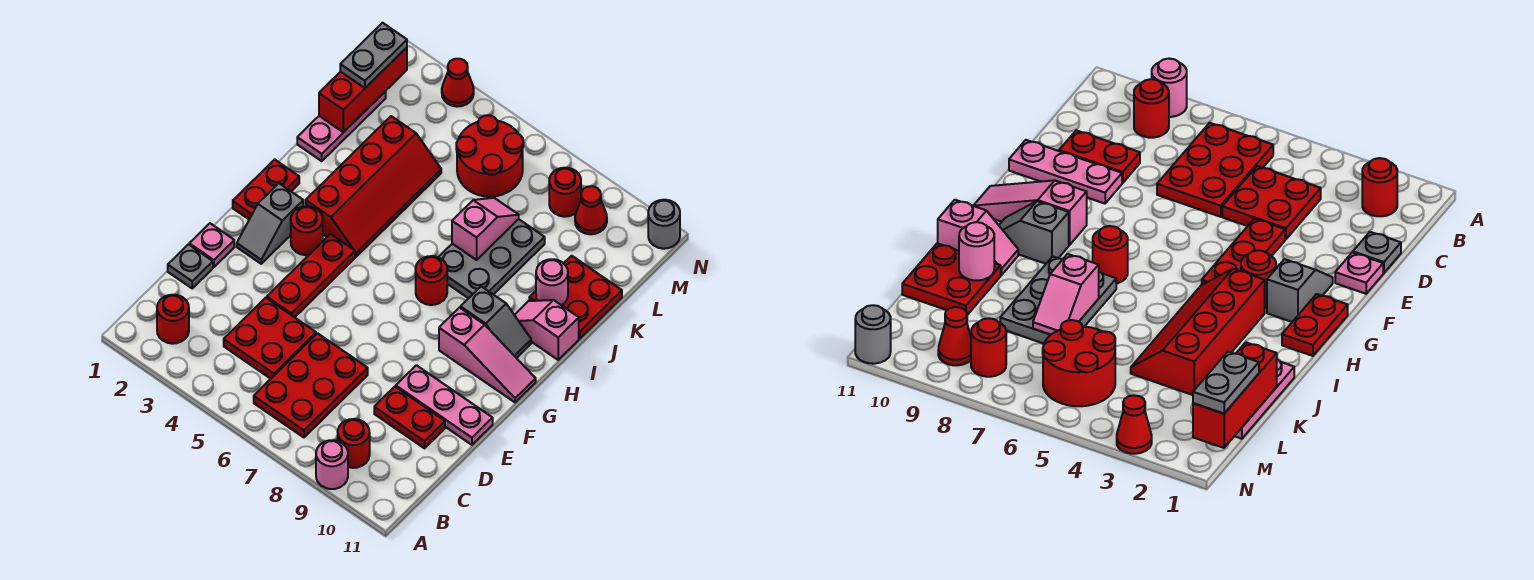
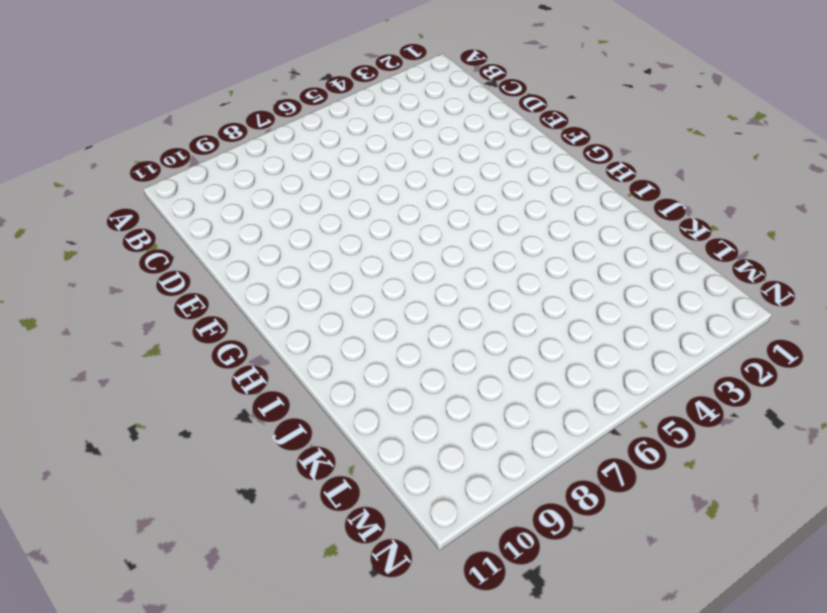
none -> pink round brick A9 level 1
none -> red round brick B2 level 1
none -> red plate B6:D7 level 1
none -> red round brick B9 level 1

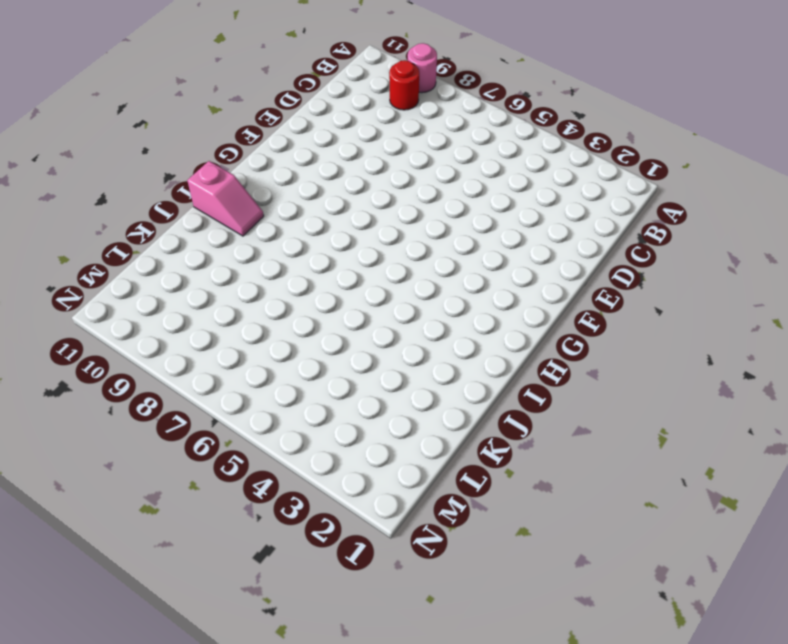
none -> red round brick B2 level 1
none -> red plate B6:D7 level 1
none -> red plate C4:D5 level 1
none -> grey plate D1 level 1

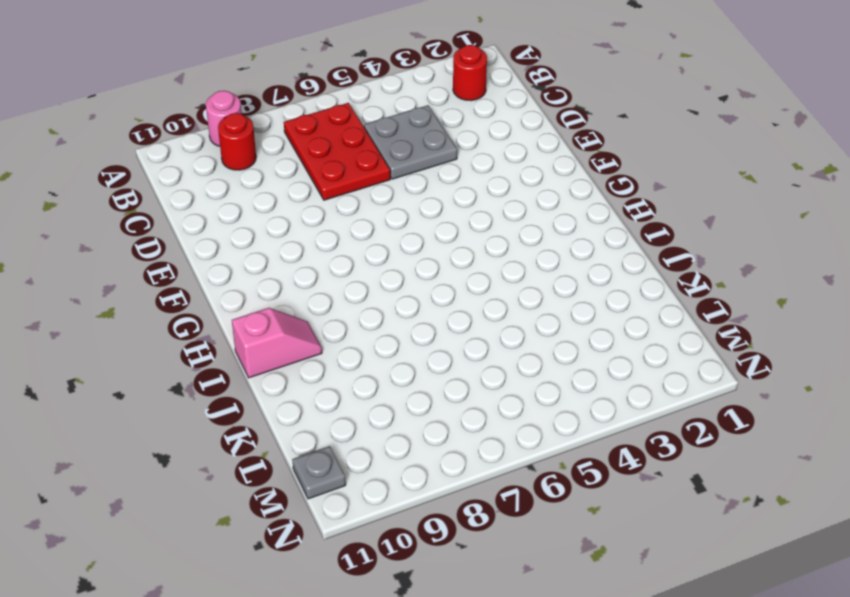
grey plate C4:D5 level 1 -> red plate C4:D5 level 1
grey plate M11 level 1 -> grey plate D1 level 1
none -> red plate D9:D10 level 1
none -> pink plate E1 level 1
none -> red plate E4:G4 level 1
none -> pink plate E9:E11 level 1

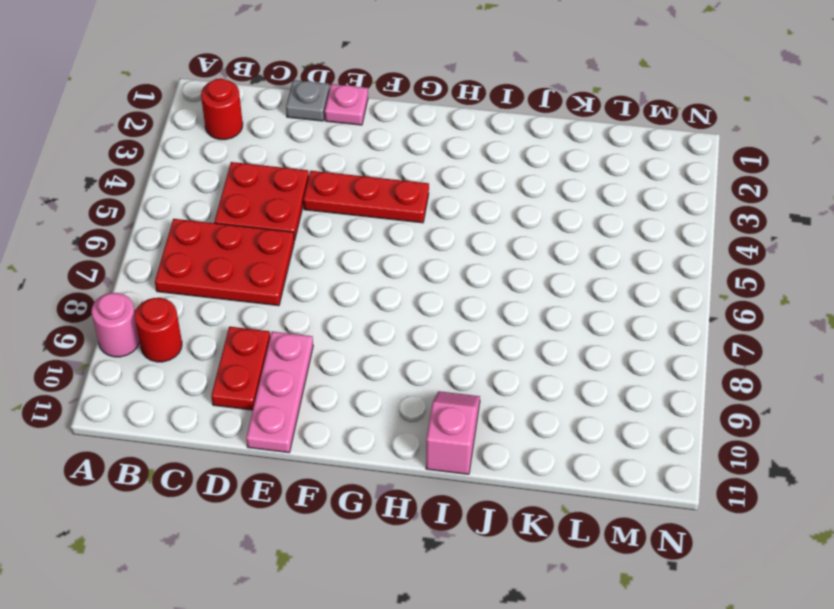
none -> grey slope F2:G2 level 1 top G
none -> red plate G1:H1 level 1
none -> red round brick G3 level 1
none -> pink slope G9:G11 level 1 top 9

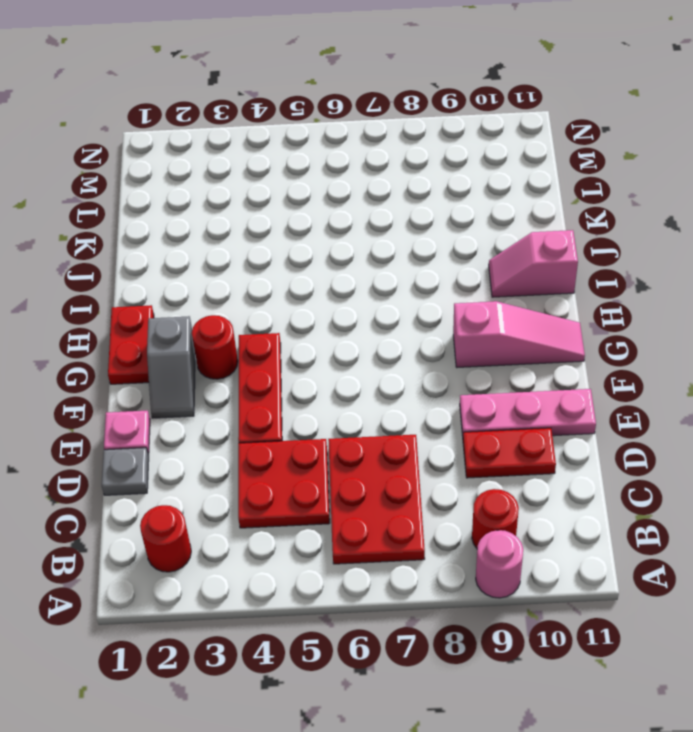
none -> red slope H3:K4 level 1 top 3
none -> red round brick H7 level 1
none -> grey slope H9:H10 level 1 top 9
none -> grey plate I7:K8 level 1

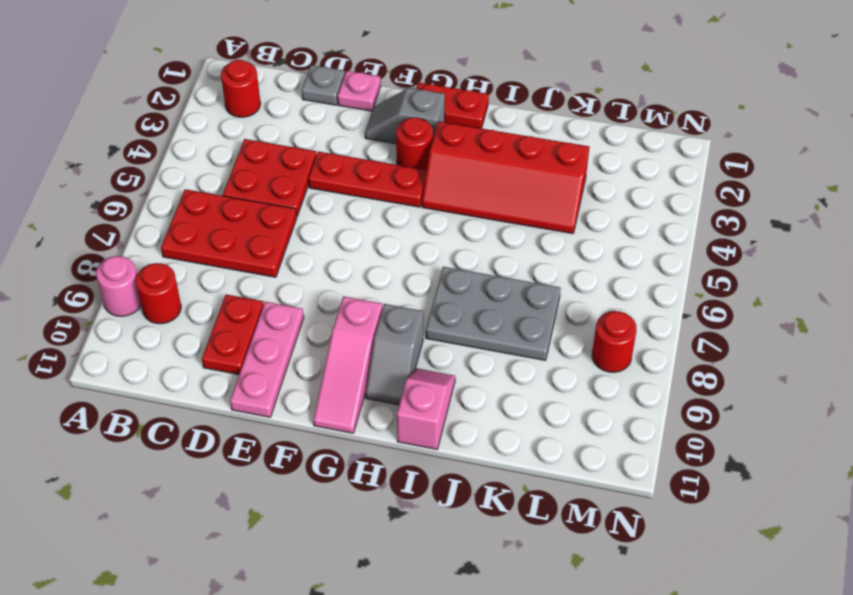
none -> red round brick H7 level 1
none -> pink plate J1:L1 level 1
none -> red plate J10:K11 level 1
none -> red round brick L5:M6 level 1

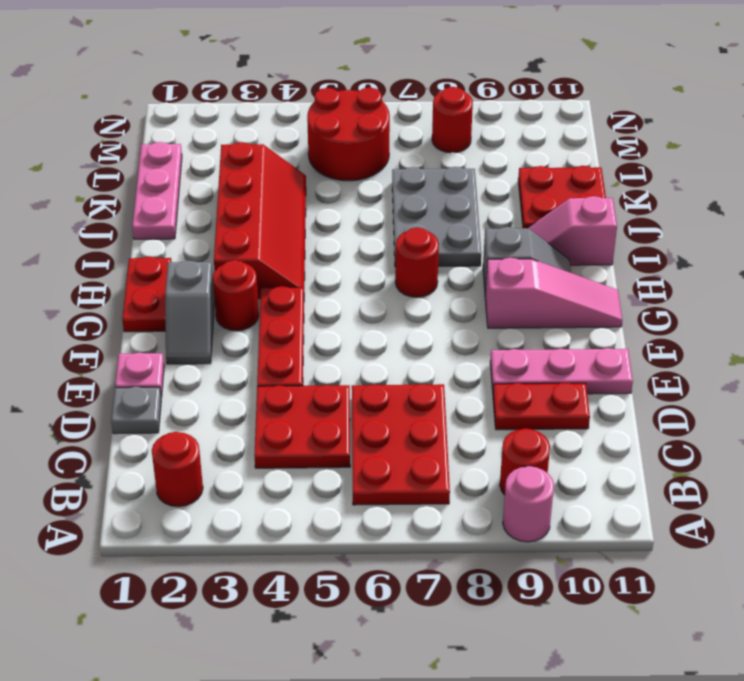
none -> red cone M9 level 1
none -> red cone N3 level 1
none -> grey round brick N11 level 1
none -> pink slope J7:K7 level 2 top J

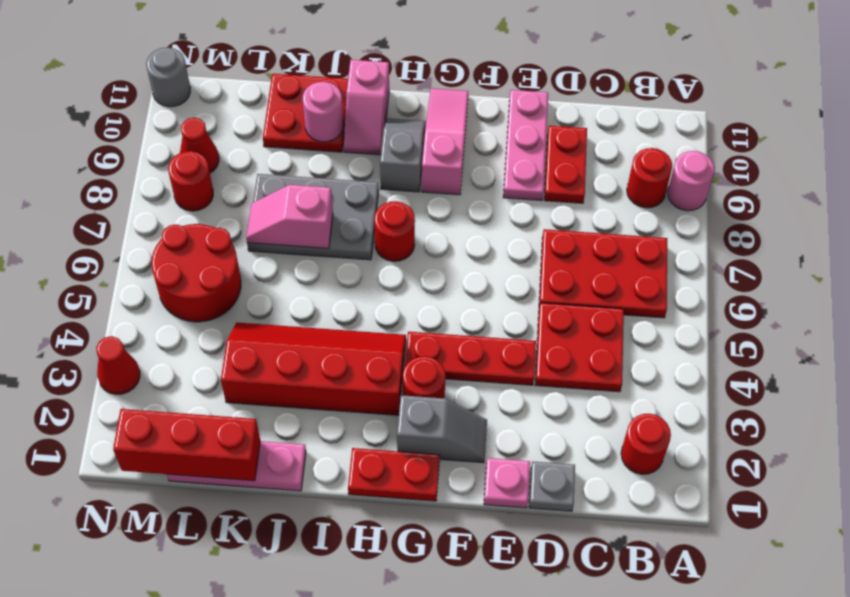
none -> grey plate L1:M1 level 3

